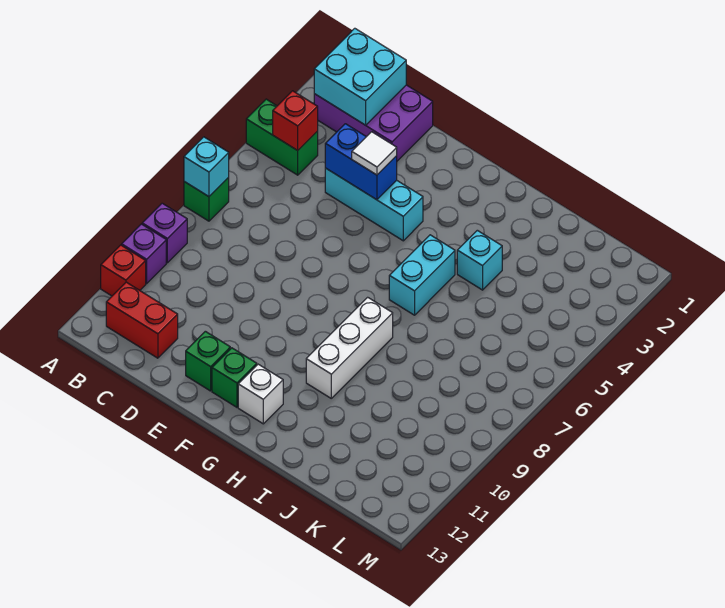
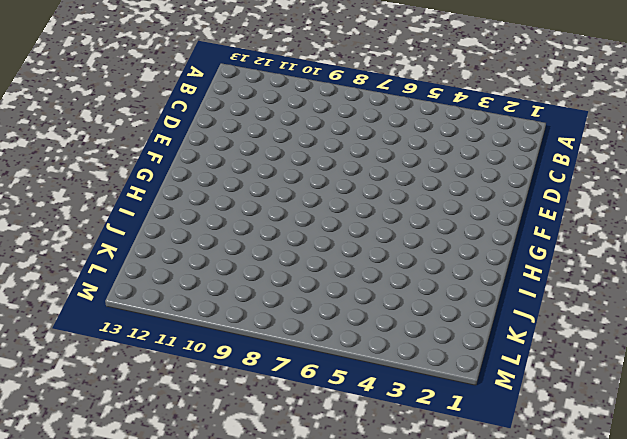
none -> green brick A4:B4 level 1
none -> green brick A7 level 1
none -> purple brick A9 level 1

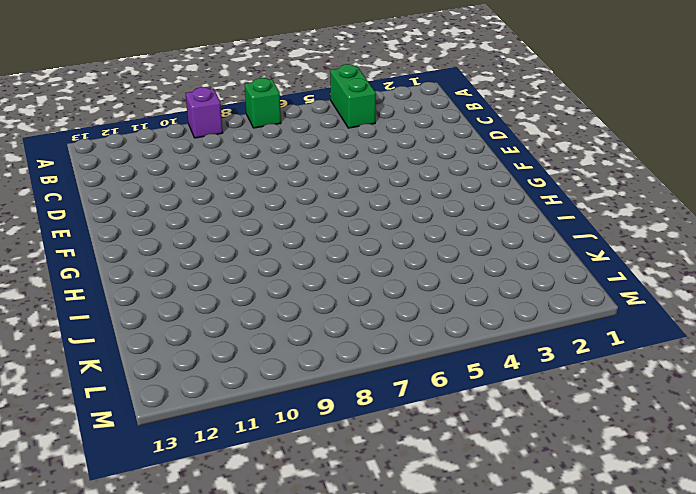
none -> purple brick A10 level 1
none -> red brick A11 level 1
none -> purple brick B1:D2 level 1

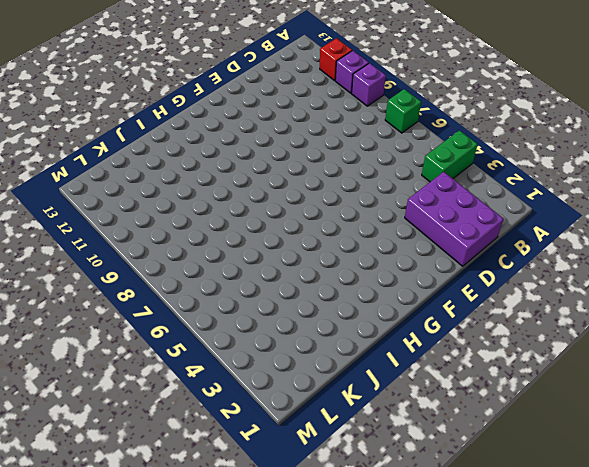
purple brick C1:D3 level 1 -> purple brick B1:D2 level 1
none -> red brick B12:C12 level 1
none -> cyan brick D4:F4 level 1
none -> green brick E12 level 1

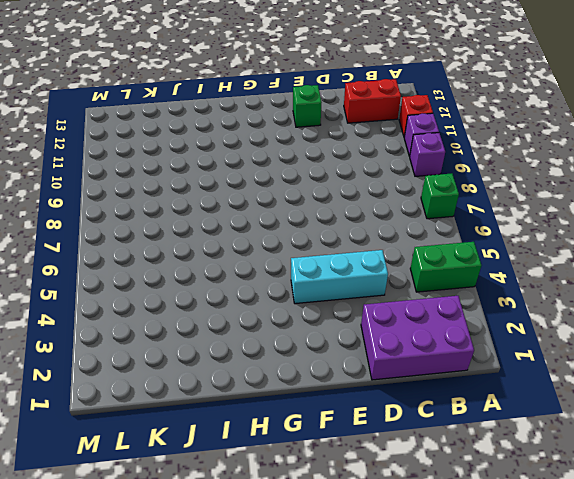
none -> green brick F12 level 1
none -> white brick G12 level 1
none -> cyan brick H5:H6 level 1

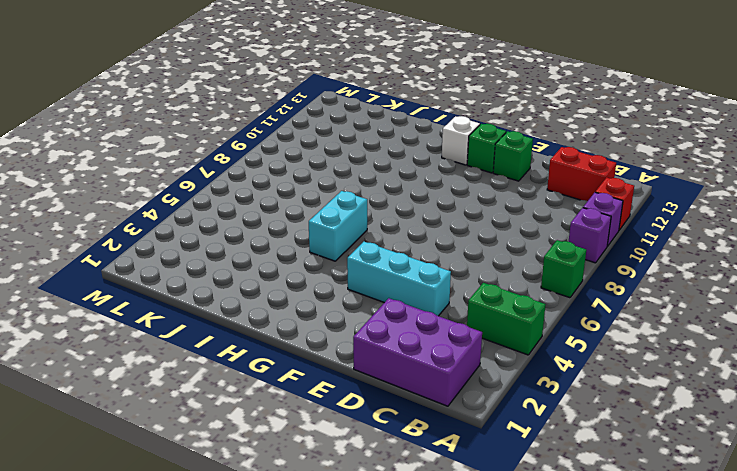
none -> white brick H8:H10 level 1
none -> cyan brick I4 level 1
none -> cyan brick A7 level 2

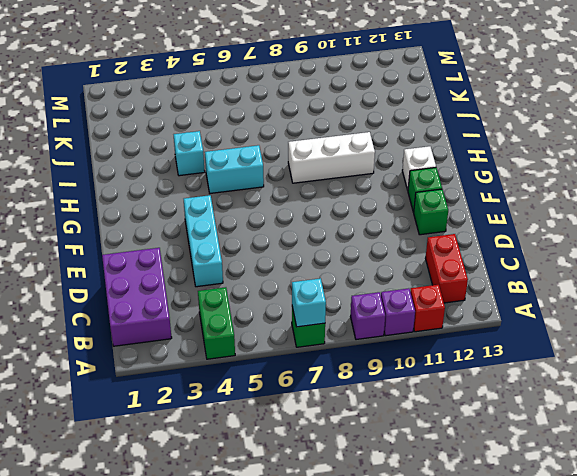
none -> cyan brick B1:C2 level 2
none -> red brick B4 level 2
none -> blue brick D4:E4 level 2

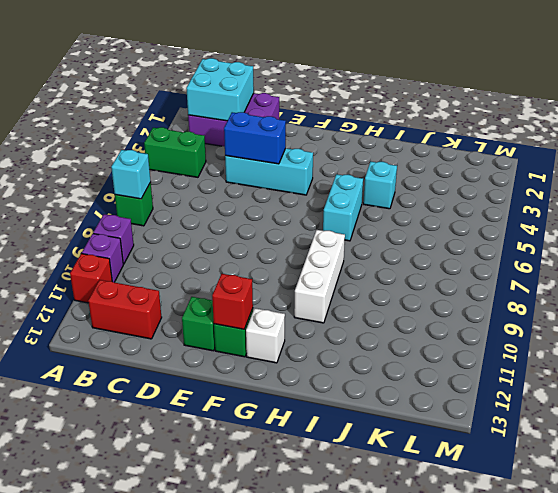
red brick F12 level 2 -> red brick B4 level 2
none -> white tile E4 level 3

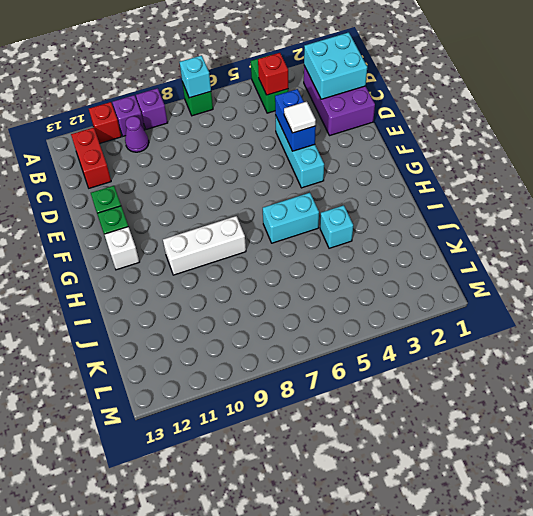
purple cone B10 level 1 -> none

